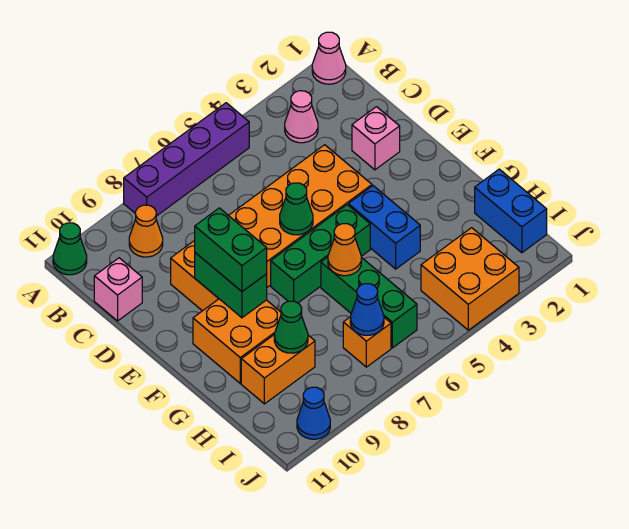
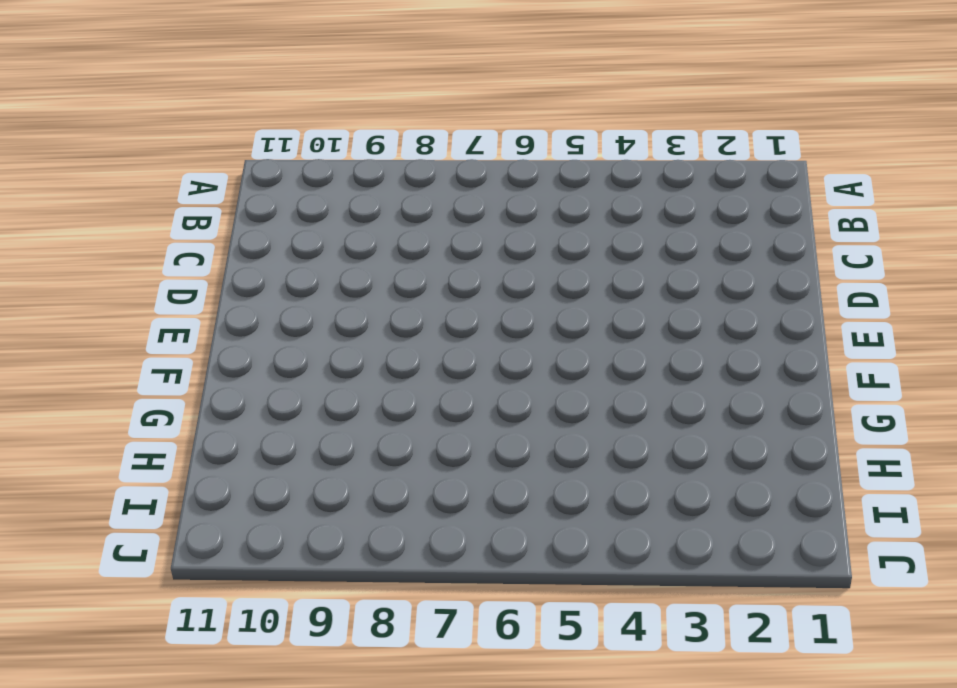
none -> pink cone A1 level 1
none -> purple brick A5:A8 level 1
none -> green cone A11 level 1

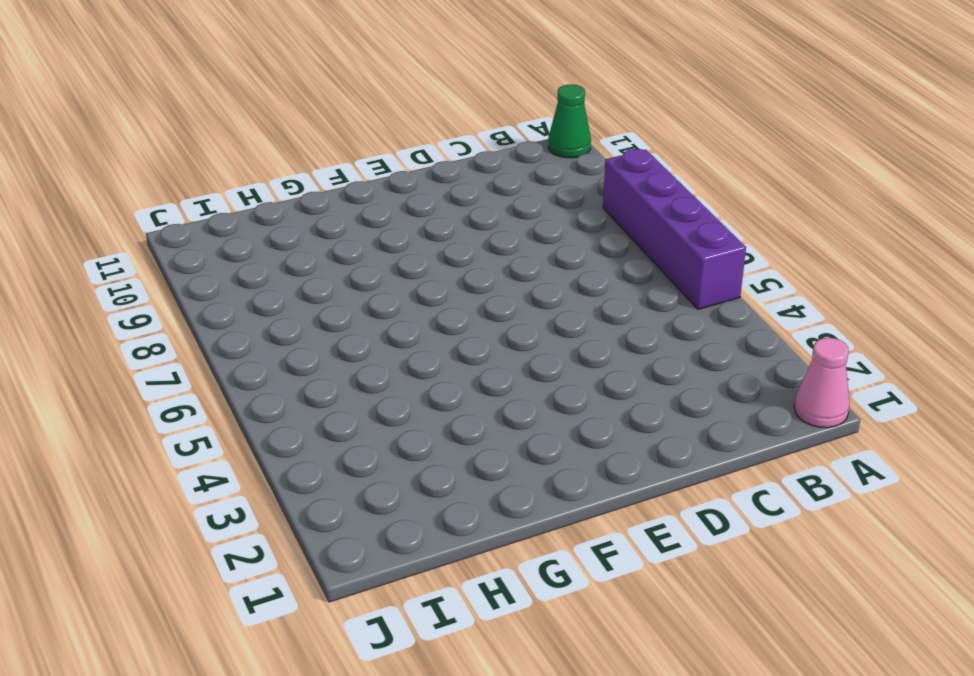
none -> pink cone B3 level 1
none -> orange cone B9 level 1
none -> pink brick C11 level 1

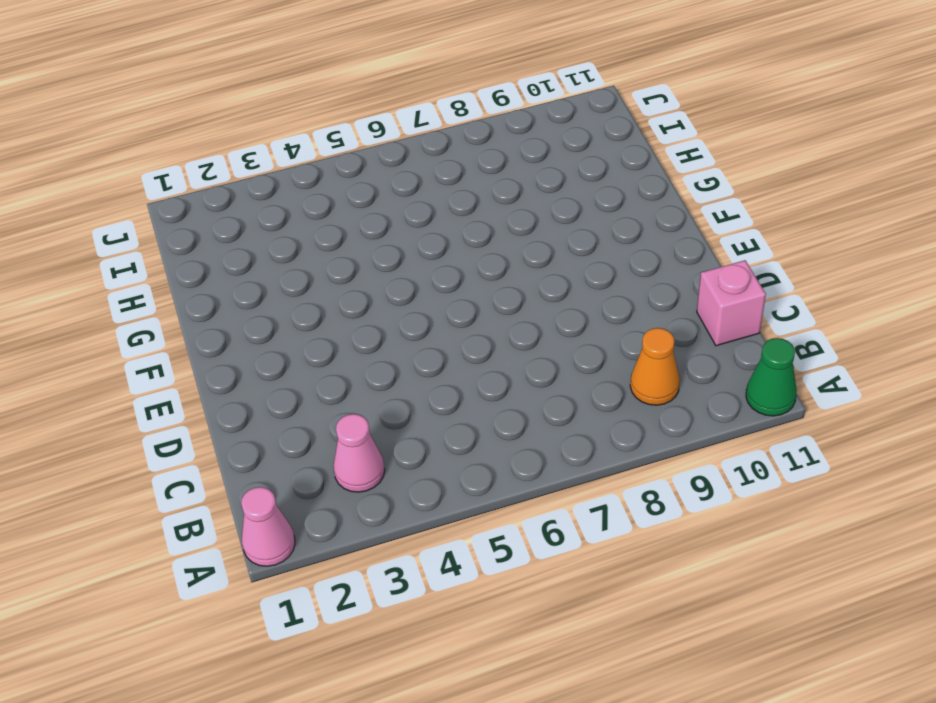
none -> purple brick A5:A8 level 1
none -> pink brick D2 level 1
none -> orange brick D4:E9 level 1

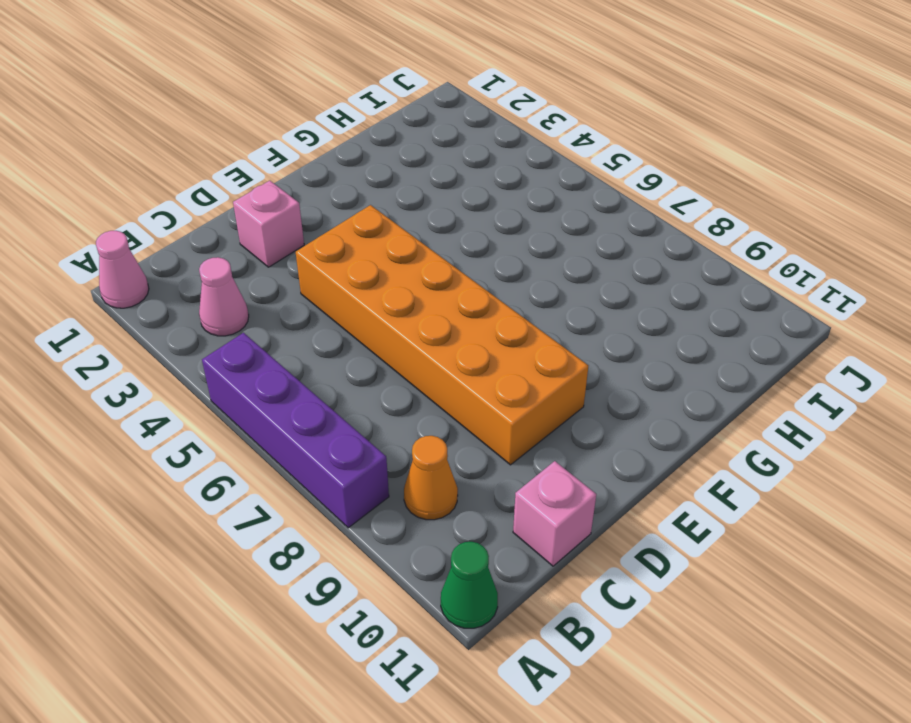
none -> blue brick F4:G4 level 1
none -> green brick F5:F7 level 1
none -> orange brick F9:G10 level 1

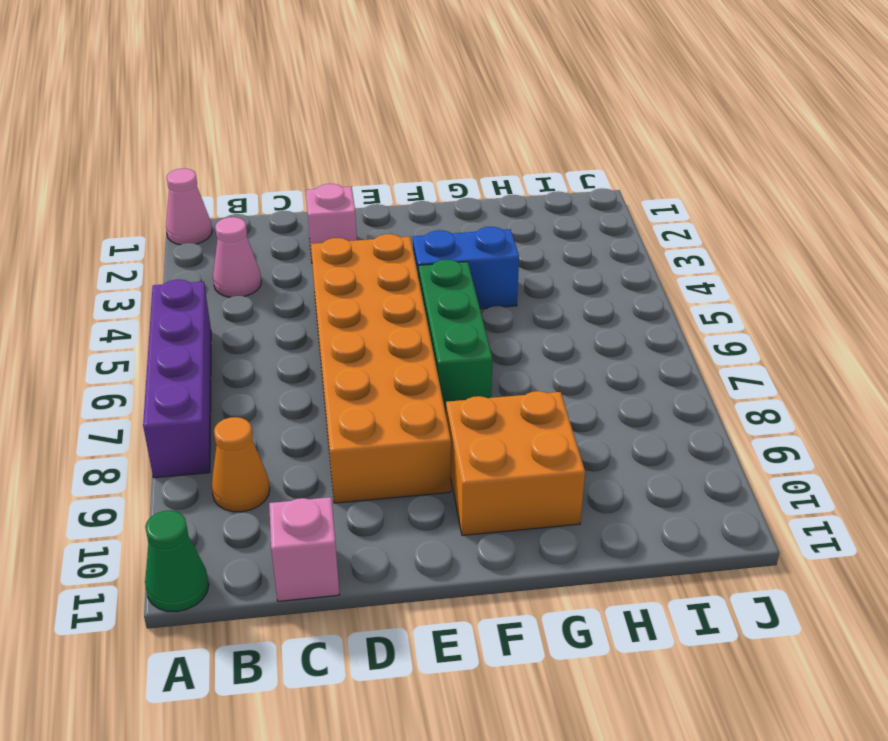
none -> green brick G6:I6 level 1
none -> blue brick H1:I1 level 1
none -> orange brick H9:H10 level 1

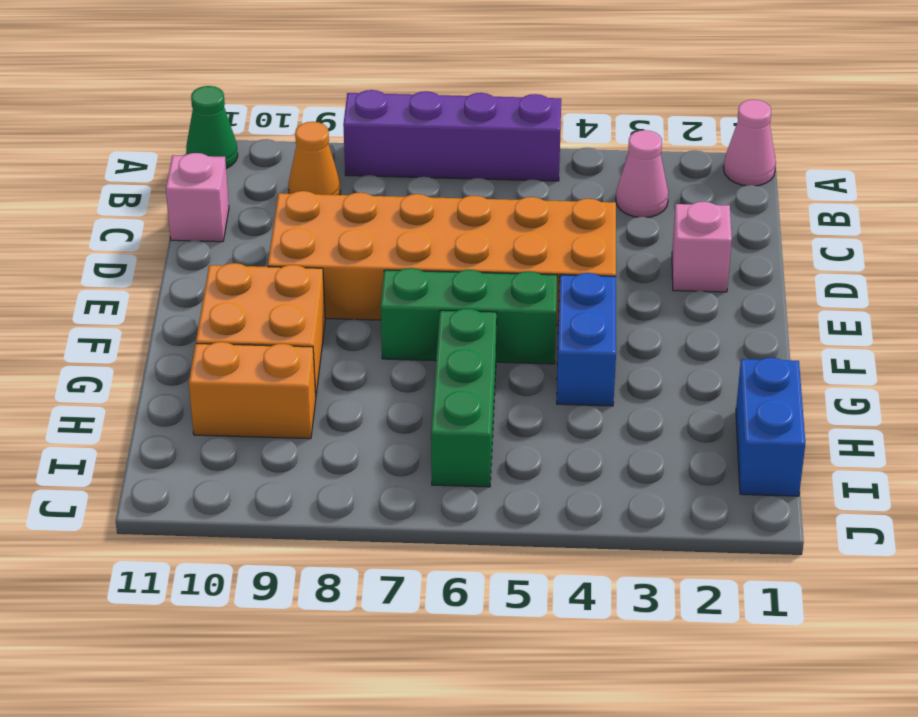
none -> orange brick I3:J4 level 1
none -> orange brick I7 level 1
none -> blue cone J10 level 1

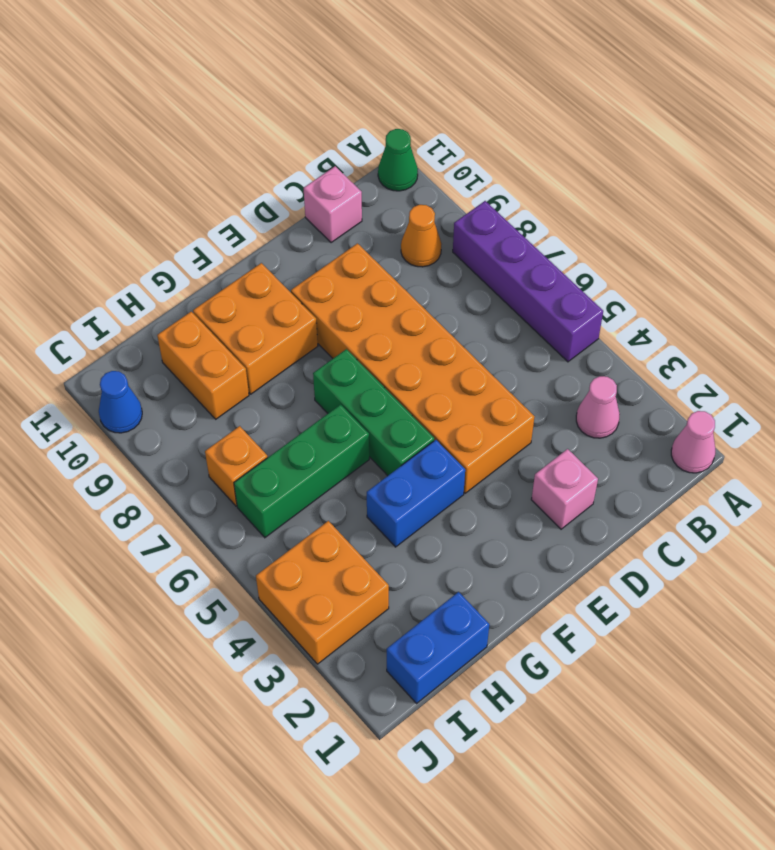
none -> green cone E6 level 2
none -> green brick E9:F9 level 2
none -> orange cone G6 level 2

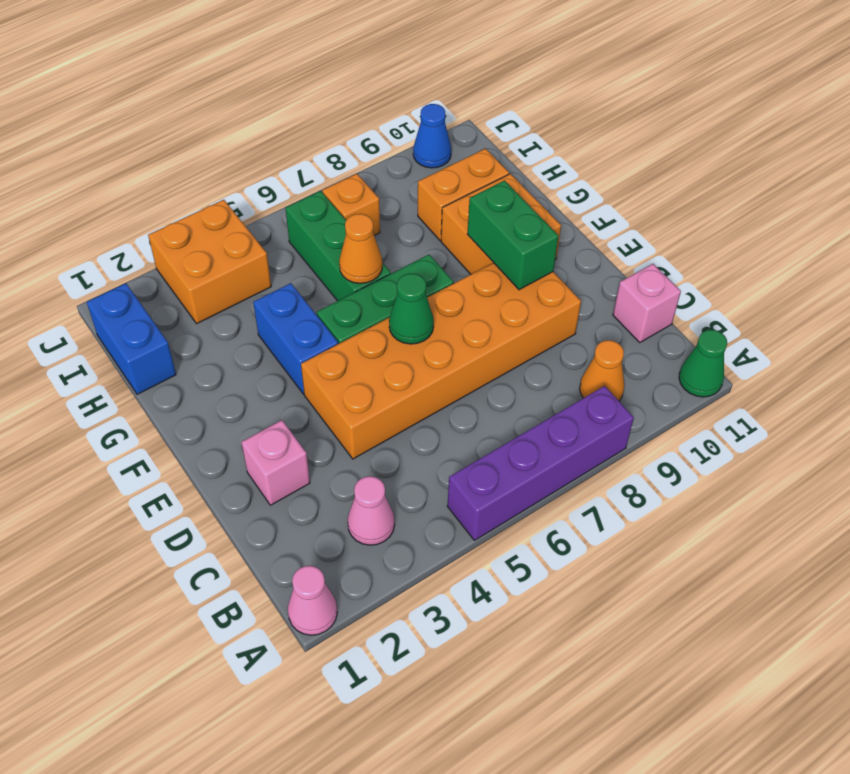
none -> green cone H9 level 2
none -> blue cone I7 level 2
none -> green brick E9:F9 level 3

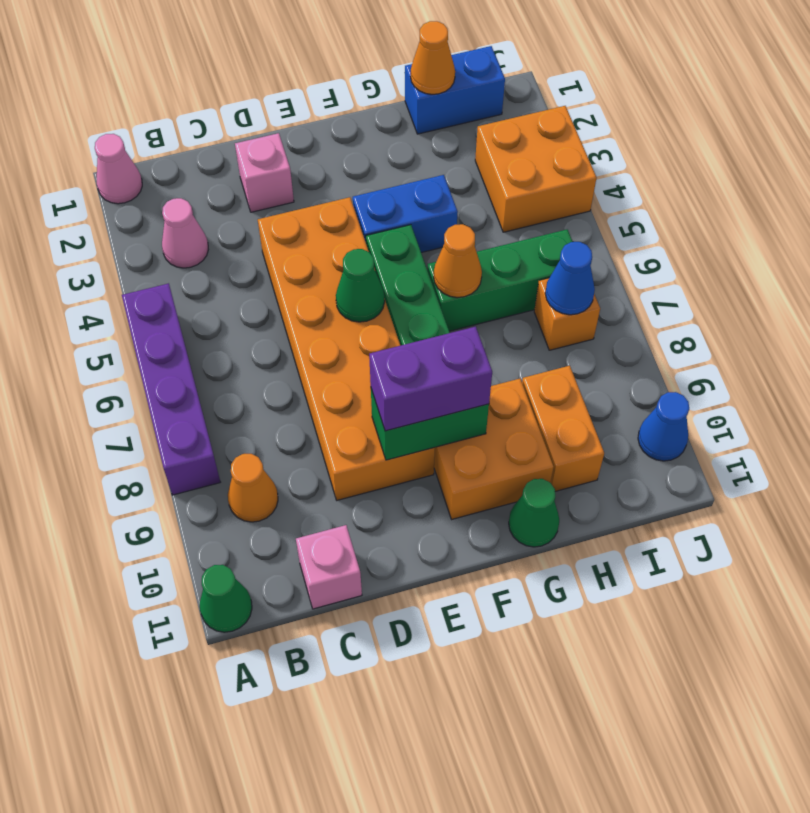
purple brick E9:F9 level 3 -> green brick E9:F9 level 3
green cone G11 level 1 -> green cone H9 level 2
orange cone H1 level 2 -> none

